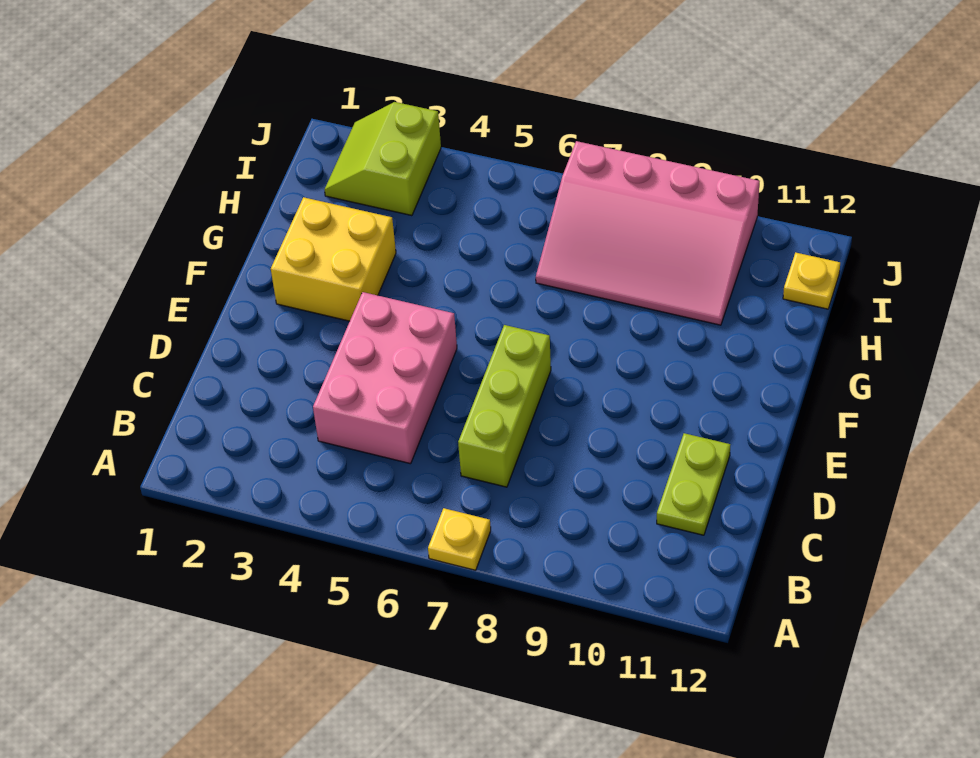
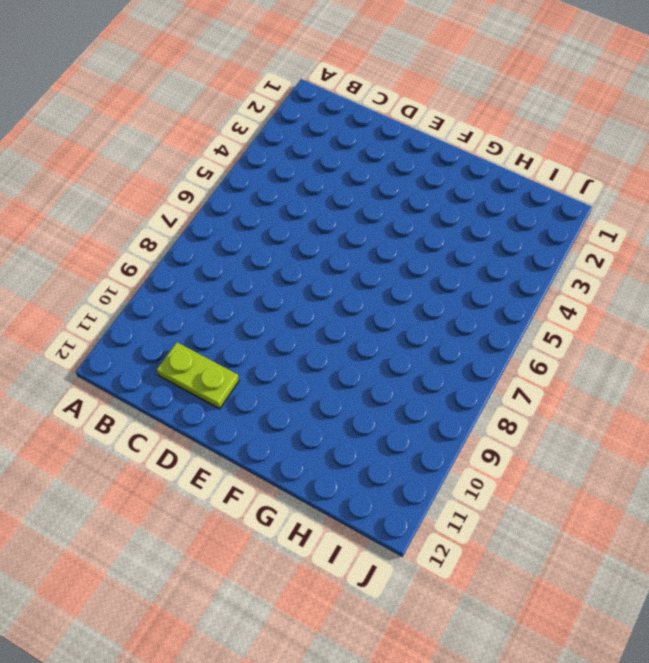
none -> yellow plate A7 level 1
none -> pink brick C4:E5 level 1

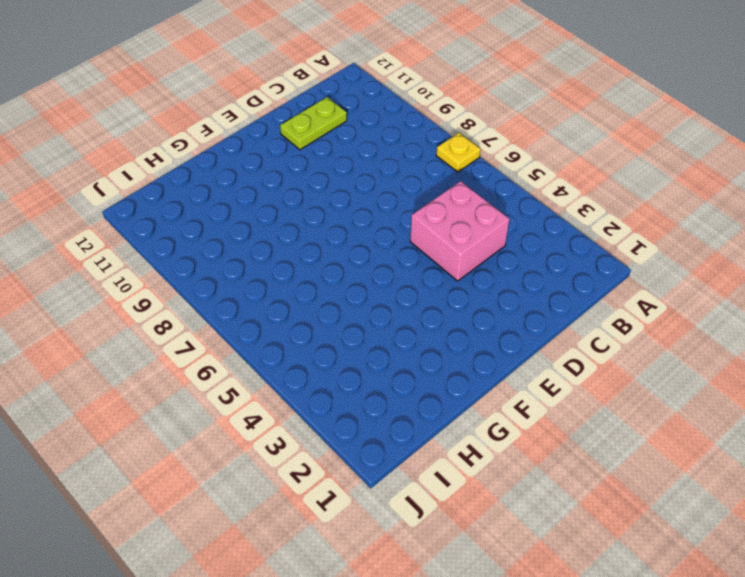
pink brick C4:D5 level 1 -> pink brick C4:E5 level 1
none -> lime brick C7:E7 level 1
none -> yellow brick F2:G3 level 1

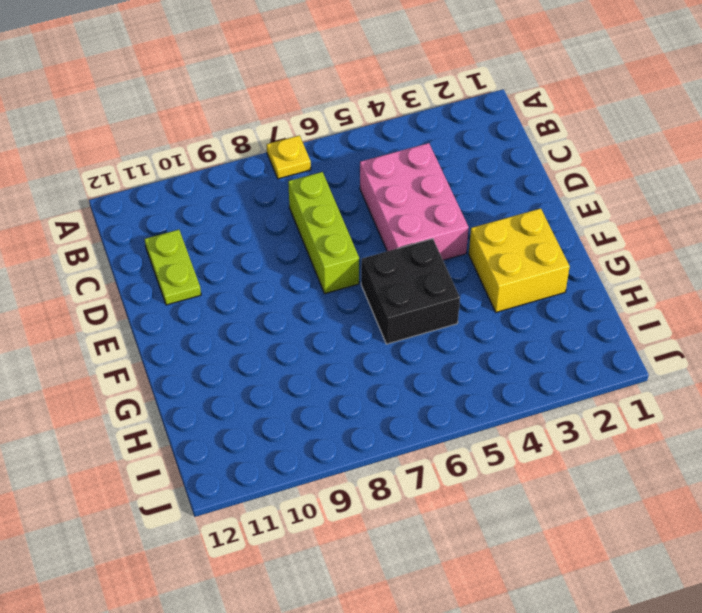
black brick F5:G6 level 1 -> none
none -> pink slope H7:J10 level 1 top J
none -> lime slope I2:J3 level 1 top 3

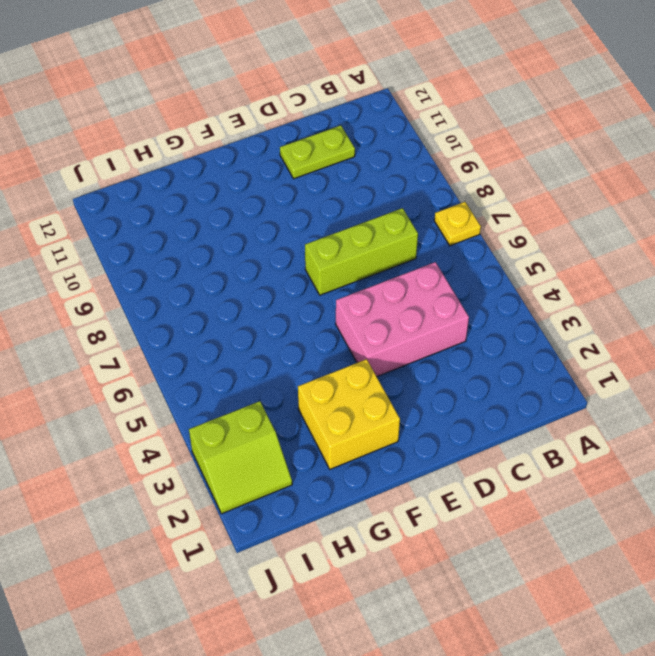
none -> pink slope H7:J10 level 1 top J
none -> yellow plate I12 level 1

